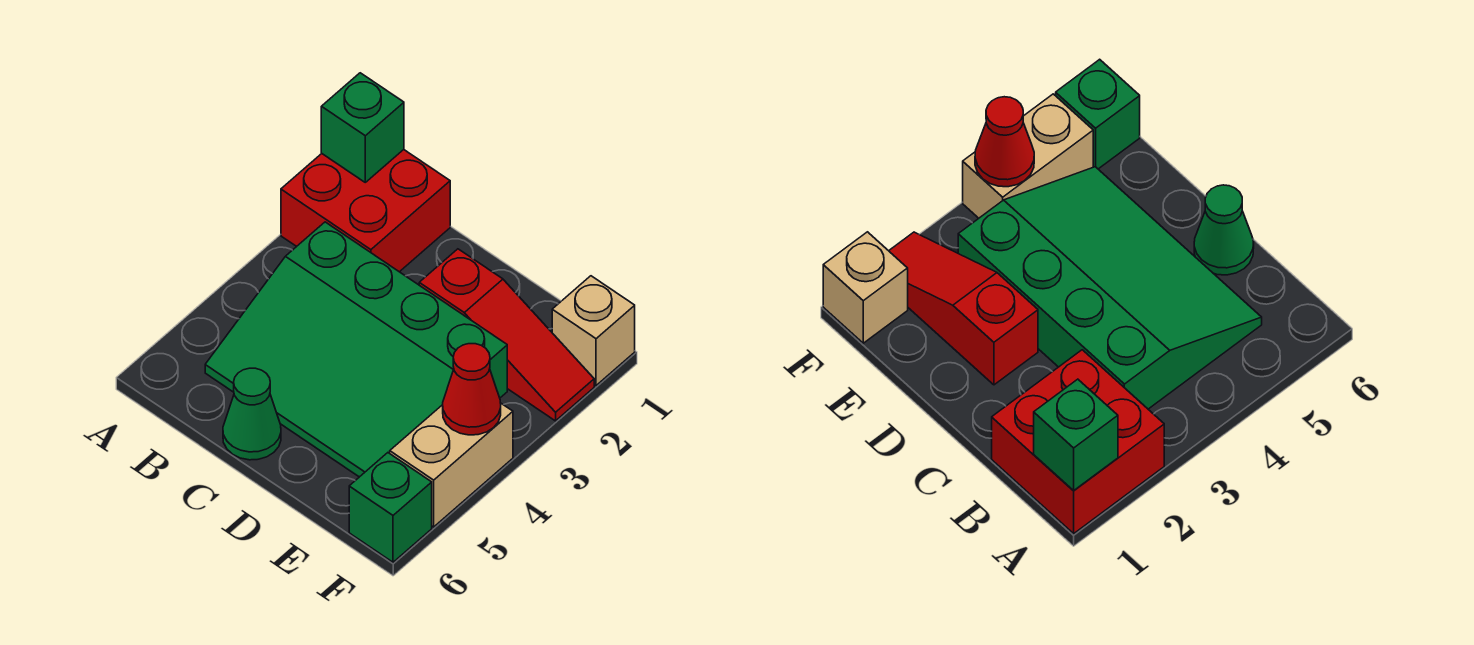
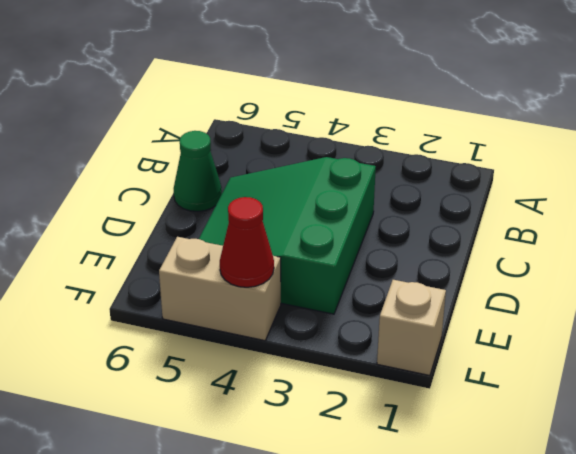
green slope C3:E5 level 1 top 3 -> green slope B3:E5 level 1 top 3
none -> red brick A1:B2 level 1
none -> red slope D2:F2 level 1 top D

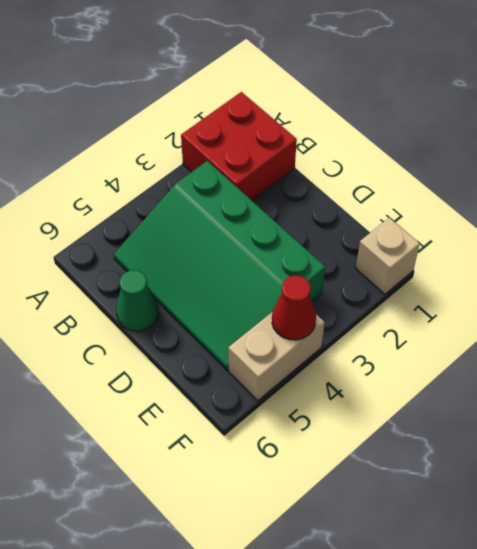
none -> red slope D2:F2 level 1 top D
none -> green brick F6 level 1

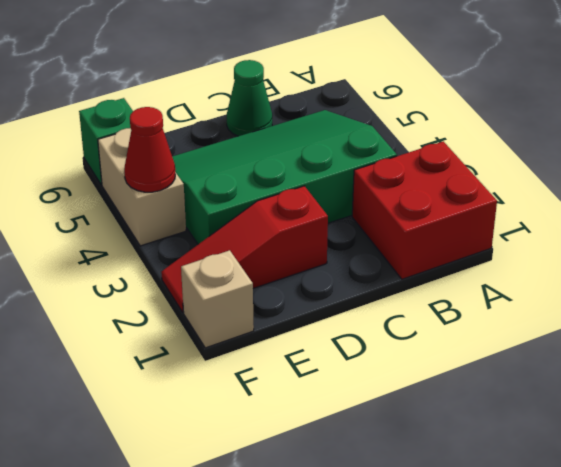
none -> green brick A1 level 2

